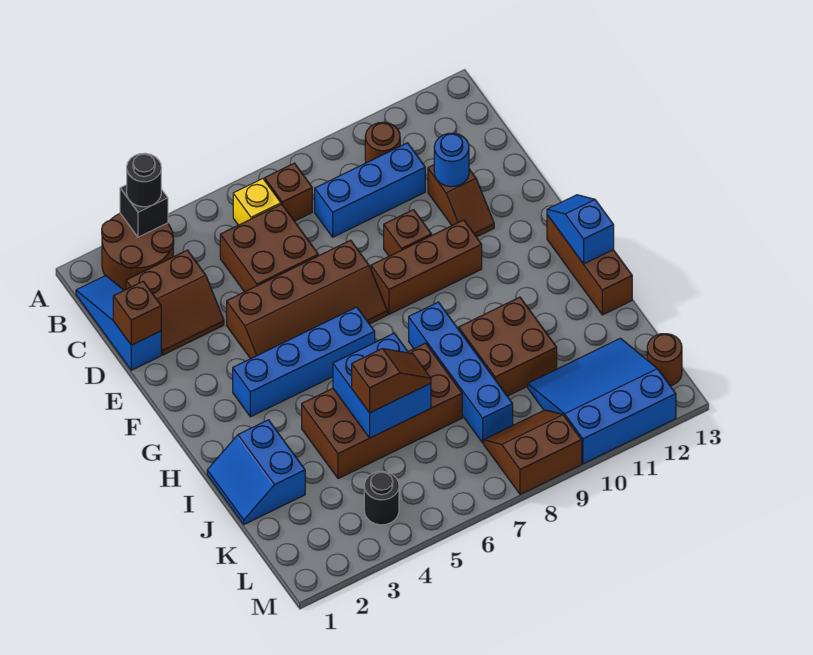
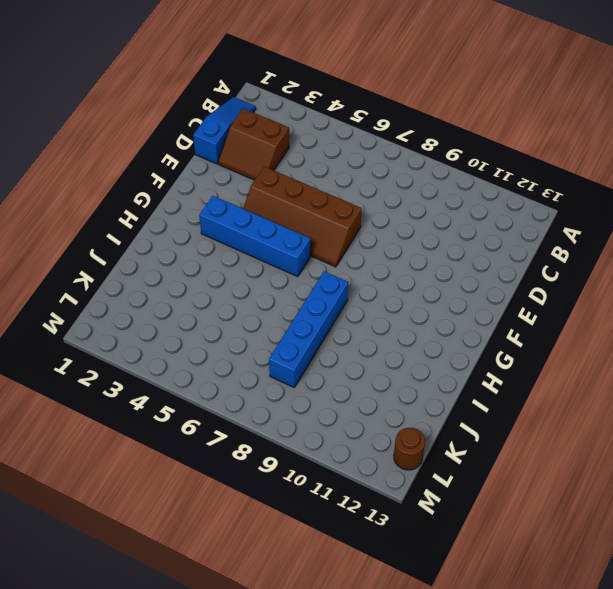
none -> brown round brick A2:B3 level 1
none -> yellow brick B6 level 1
none -> brown brick B7 level 1

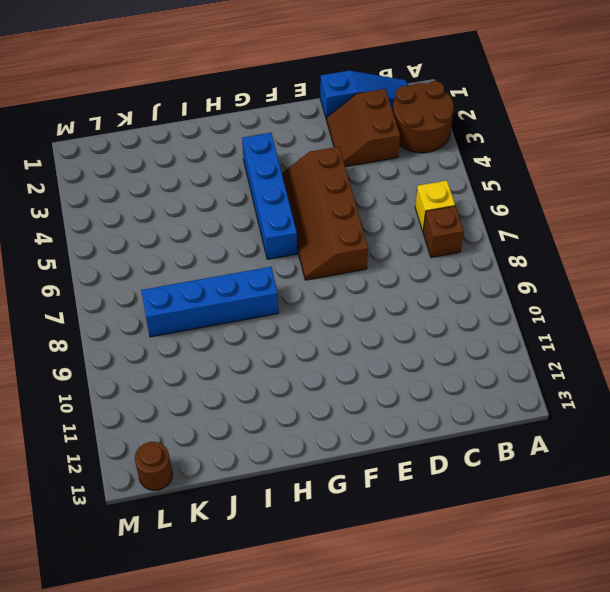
none -> brown round brick B10 level 1
none -> brown brick C5:D6 level 1
none -> blue brick C8:C10 level 1

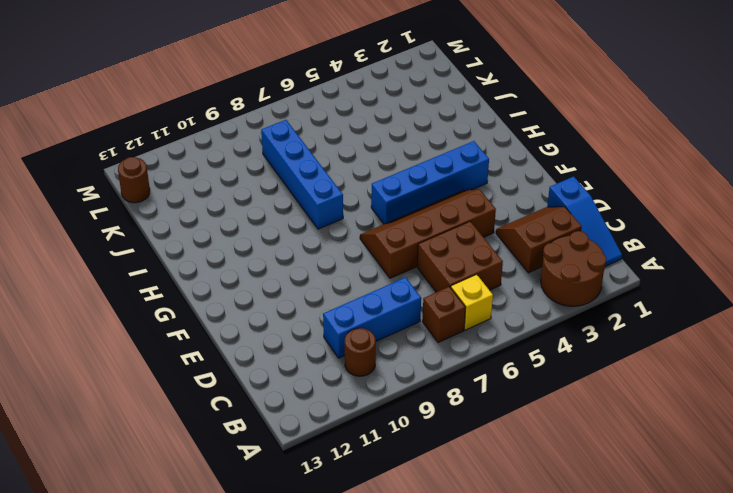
none -> brown slope D11:E11 level 1 top D
none -> brown brick E9 level 1
none -> brown brick F8:F10 level 1

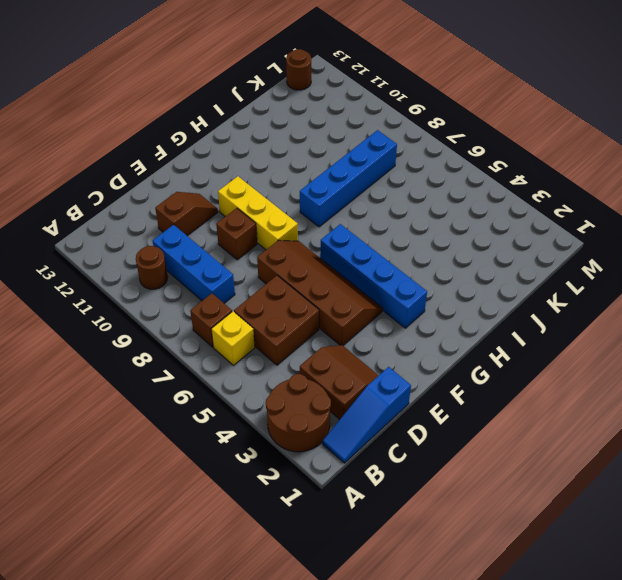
yellow brick F8:F10 level 1 -> brown brick F8:F10 level 1
none -> brown brick G13:I13 level 1
none -> blue slope I1:J2 level 1 top 2
none -> brown brick I4:J7 level 1

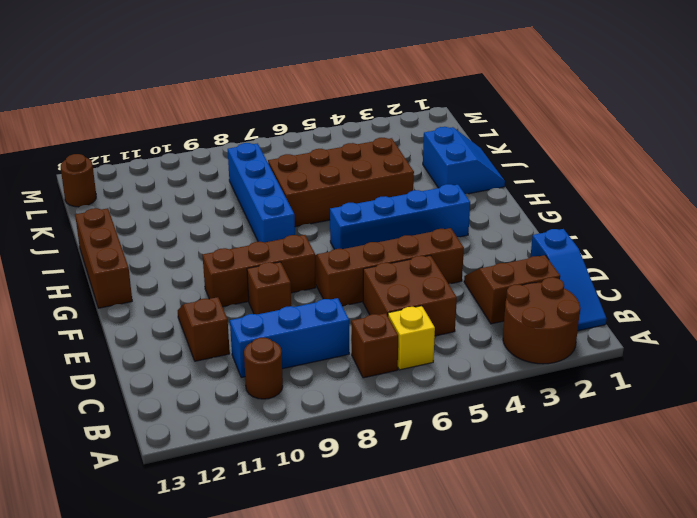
none -> brown brick I9:J10 level 1
none -> blue slope K10:M12 level 1 top M
none -> black round brick L4 level 1

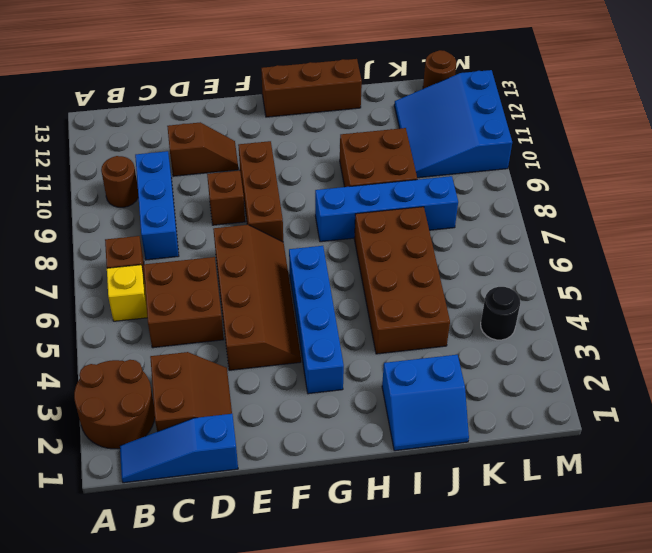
none -> brown slope L8:M9 level 1 top M
none -> black brick A3 level 2
none -> brown brick D1 level 2

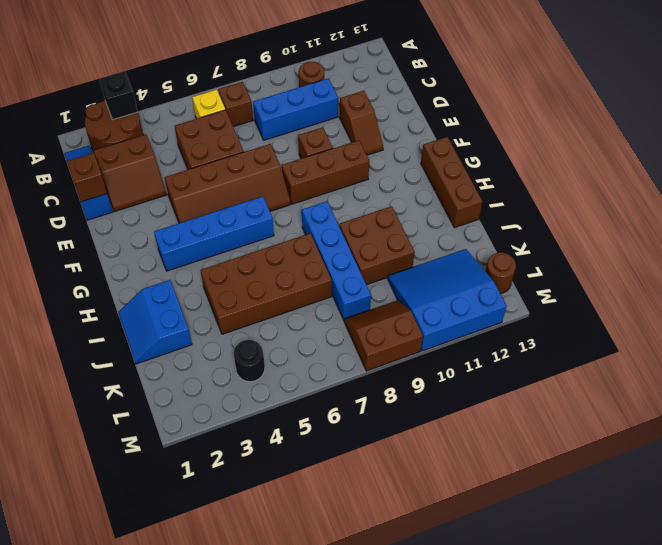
none -> blue round brick D11 level 2
none -> blue slope G13:H13 level 2 top H
none -> blue brick I5:J6 level 2

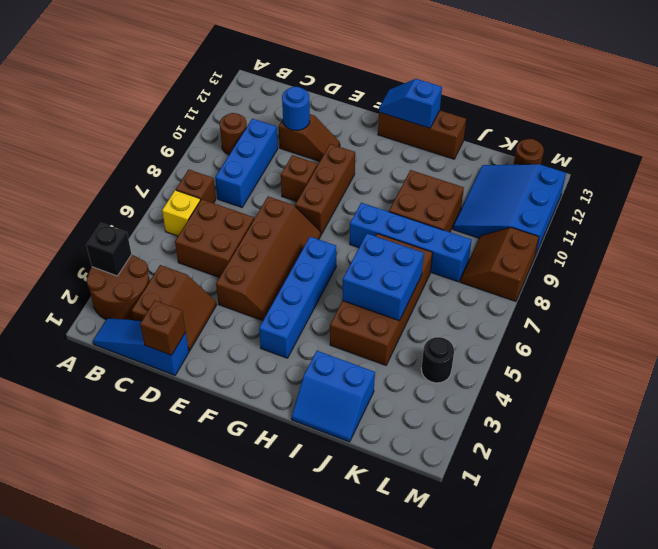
none -> black round brick A3 level 3
none -> brown slope J5:J6 level 3 top 5

